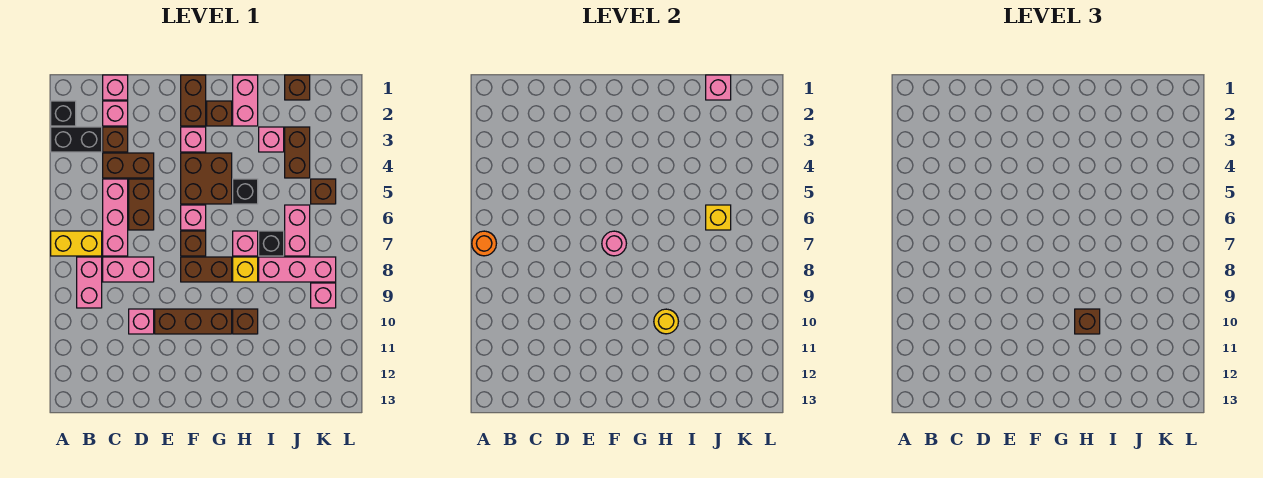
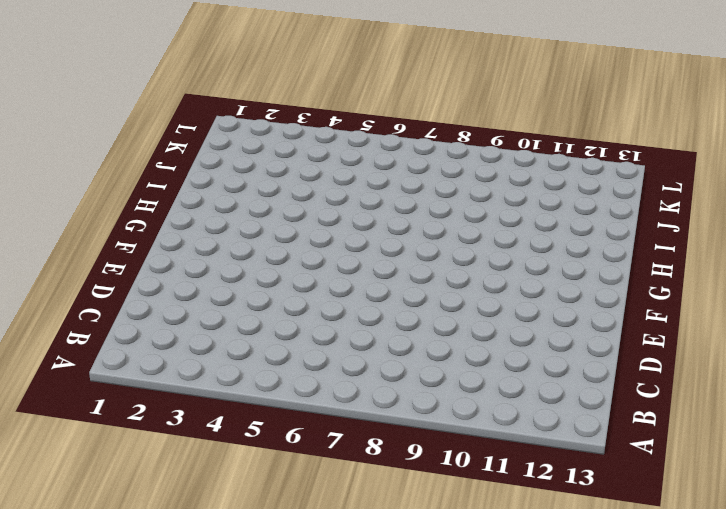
none -> black brick A2 level 1
none -> black brick A3:B3 level 1
none -> yellow brick A7:B7 level 1
none -> pink brick B8:B9 level 1

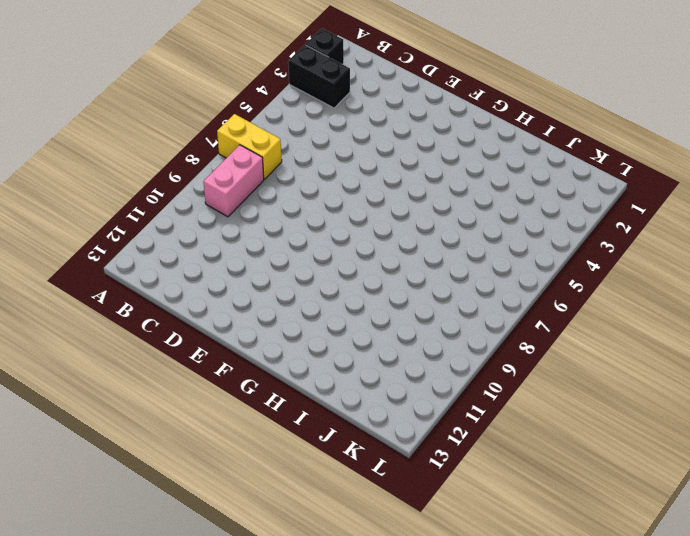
none -> pink brick C1 level 1
none -> pink brick C2 level 1
none -> brown brick C3 level 1
none -> brown brick C4:D4 level 1

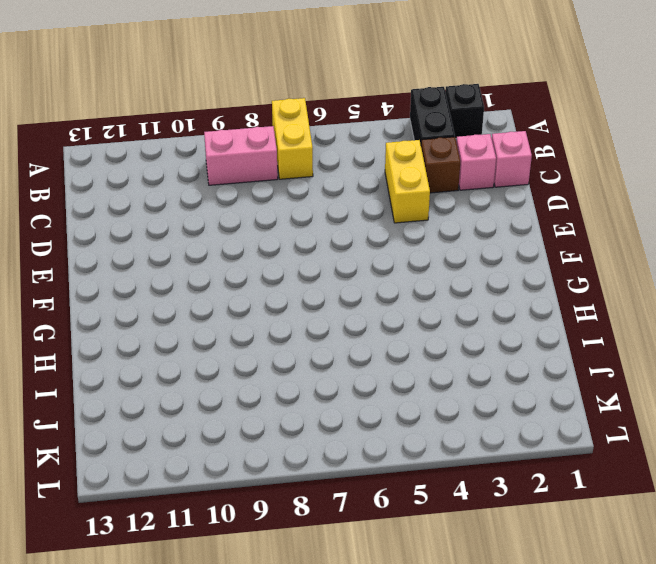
yellow brick C4:D4 level 1 -> brown brick C4:D4 level 1
none -> pink brick C5:C7 level 1
none -> pink brick C8:D8 level 1
none -> brown brick D5:D6 level 1
none -> pink brick D10 level 1

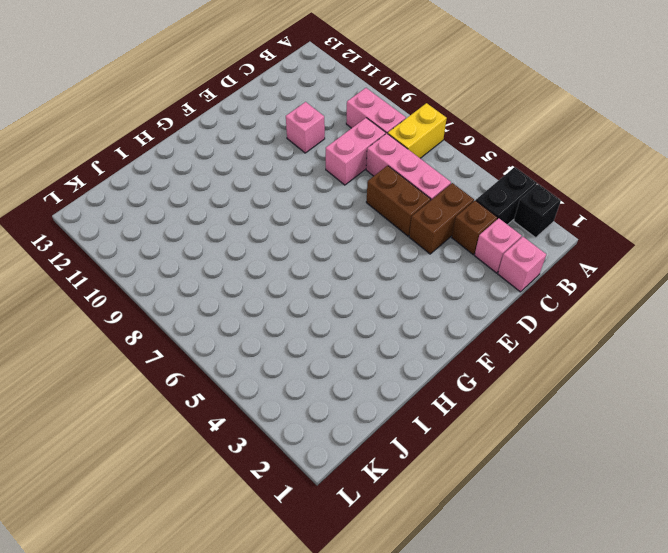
none -> brown brick E10:G10 level 1
none -> brown brick F1:F2 level 1
none -> pink brick F3 level 1
none -> brown brick F4:G5 level 1

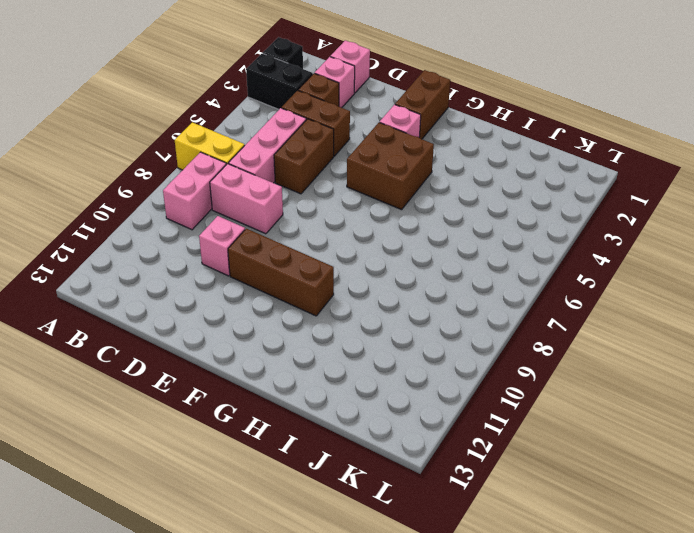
none -> pink brick F6 level 1
none -> brown brick F7 level 1
none -> brown brick F8:G8 level 1
none -> brown brick G2 level 1

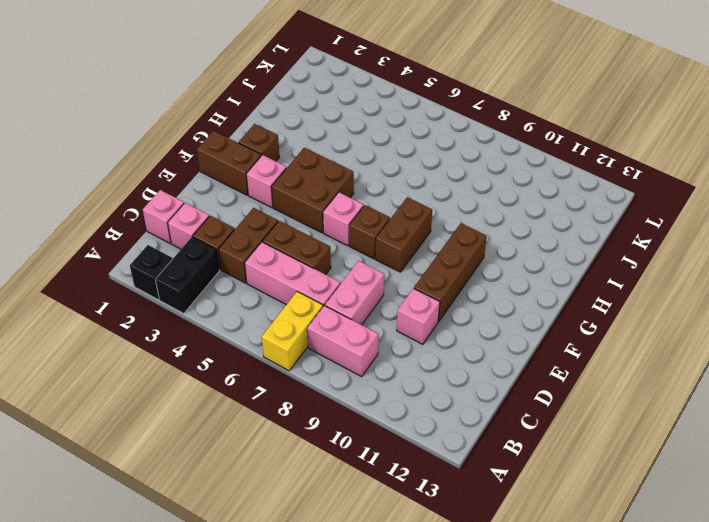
none -> pink brick H1:H2 level 1
none -> black brick H5 level 1
none -> pink brick H7 level 1
none -> yellow brick H8 level 1

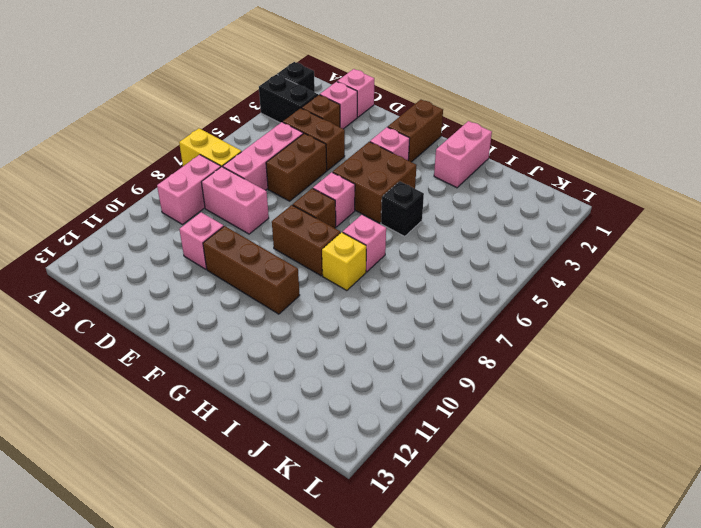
none -> brown brick G2 level 1
none -> brown brick H10 level 1
none -> pink brick I3 level 1
none -> black brick I7 level 1

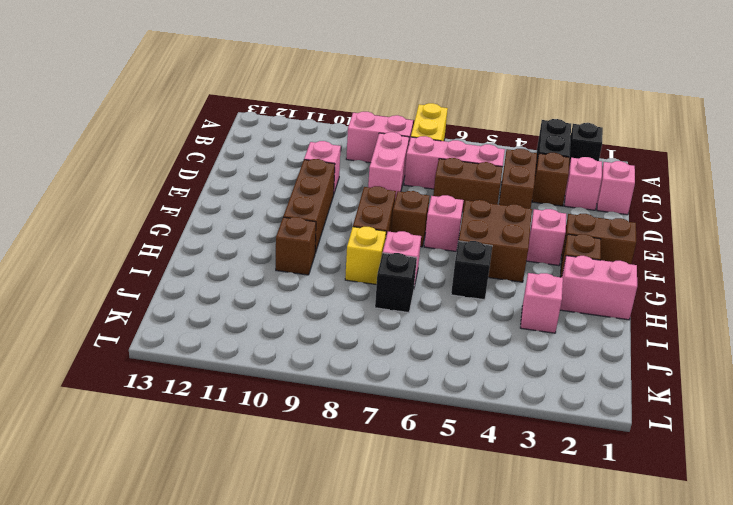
none -> pink brick I8:K8 level 1
none -> brown brick J1 level 1
none -> brown brick J3:J4 level 1
none -> pink brick J6:J7 level 1

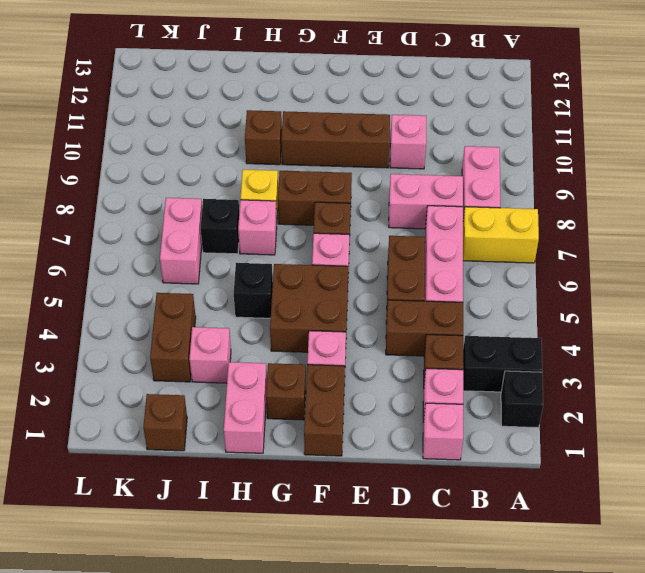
none -> pink brick I8:K8 level 1
none -> brown brick K5 level 1
none -> pink brick K9 level 1
none -> orange round brick A7 level 2

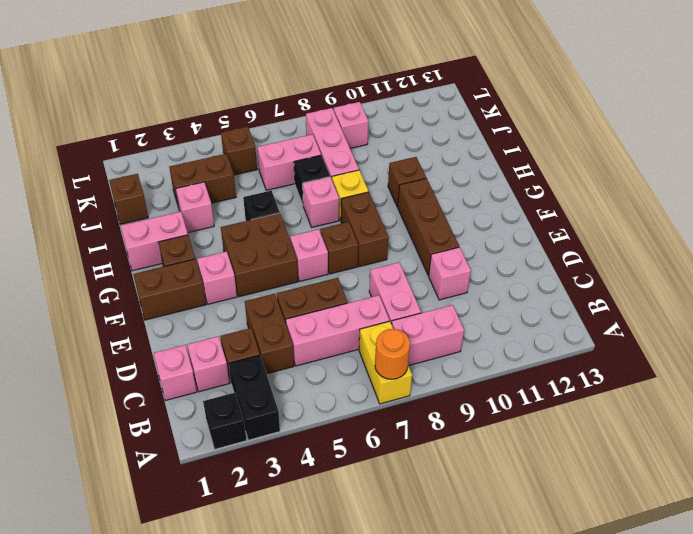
none -> pink round brick F7 level 2
none -> yellow round brick H10 level 2
none -> pink brick J1 level 2
none -> yellow brick J6 level 2

